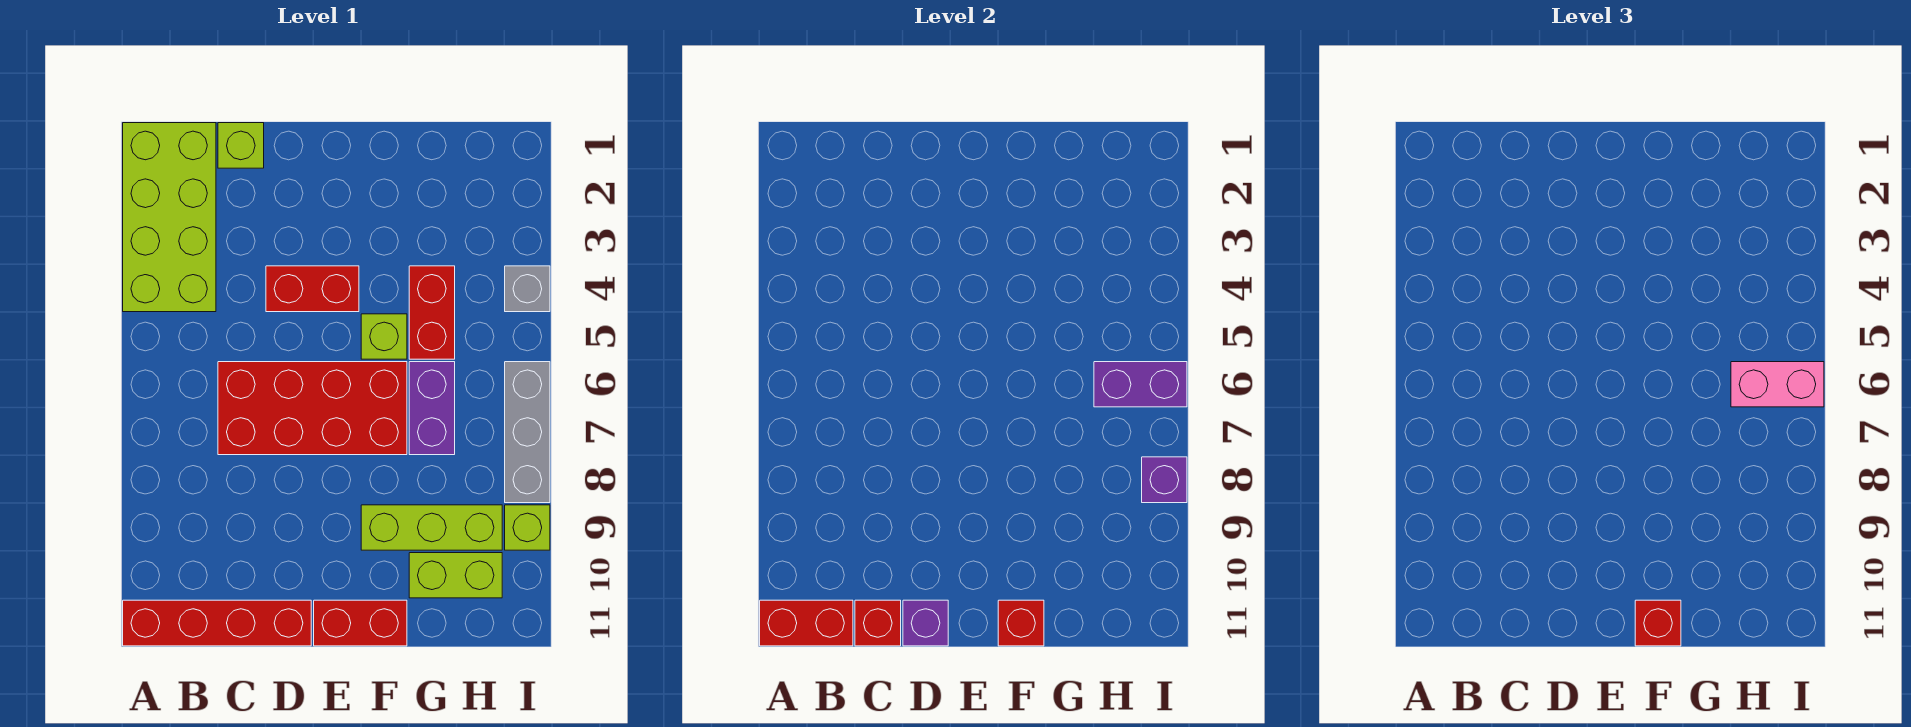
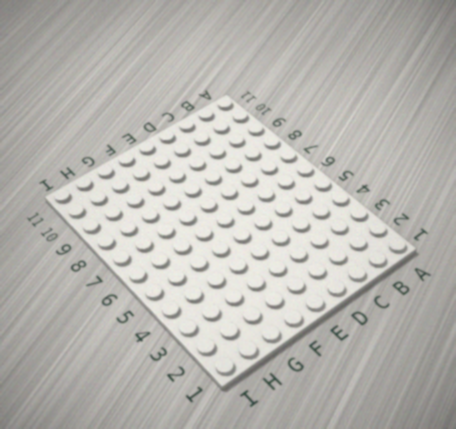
none -> lime brick A1:B4 level 1
none -> red brick A11:D11 level 1
none -> lime brick C1 level 1

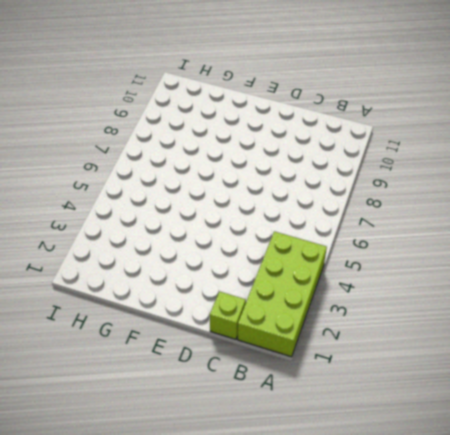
none -> red brick A11:D11 level 1
none -> red brick C6:F7 level 1
none -> red brick D4:E4 level 1

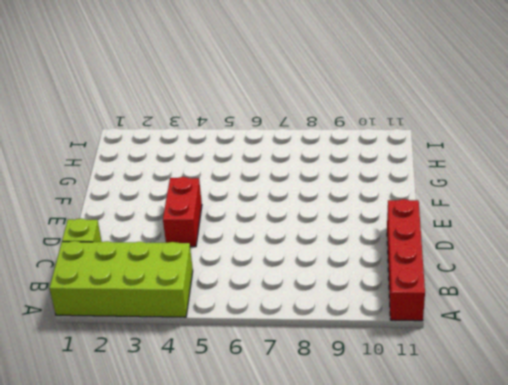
none -> red brick C6:F7 level 1
none -> red brick E11:F11 level 1
none -> lime brick F5 level 1

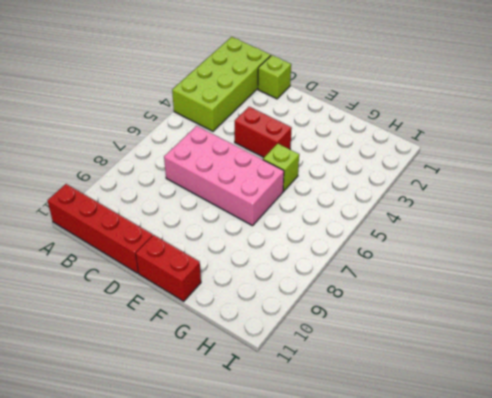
pink brick C6:F7 level 1 -> red brick C6:F7 level 1
none -> lime brick F9:H9 level 1
none -> red brick G4:G5 level 1
none -> purple brick G6:G7 level 1

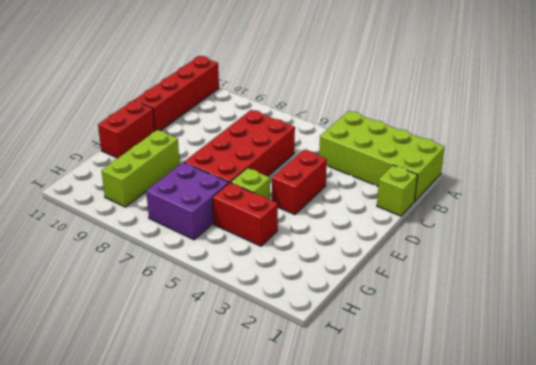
purple brick G6:H7 level 1 -> purple brick G6:G7 level 1
none -> lime brick G10:H10 level 1
none -> grey brick I4 level 1
none -> grey brick I6:I8 level 1

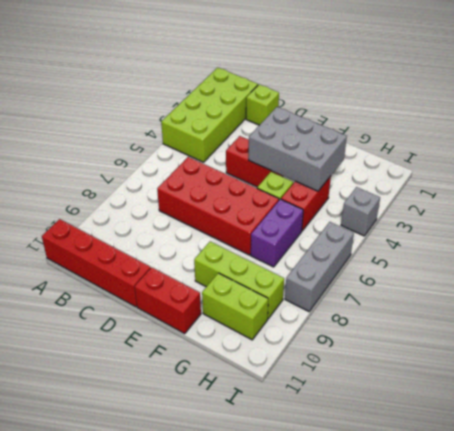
grey brick E3:G4 level 2 -> none
none -> lime brick I9 level 1
none -> red brick A11:B11 level 2
none -> red brick C11 level 2

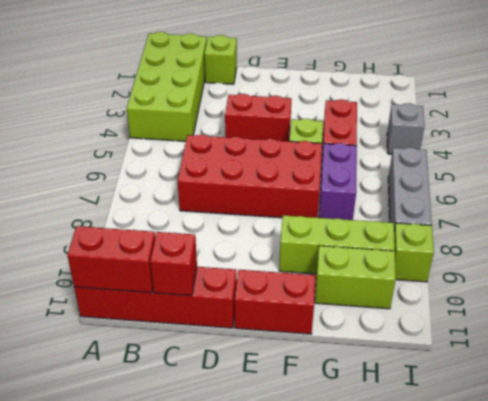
none -> purple brick D11 level 2
none -> red brick F11 level 2
none -> purple brick H6:I6 level 2

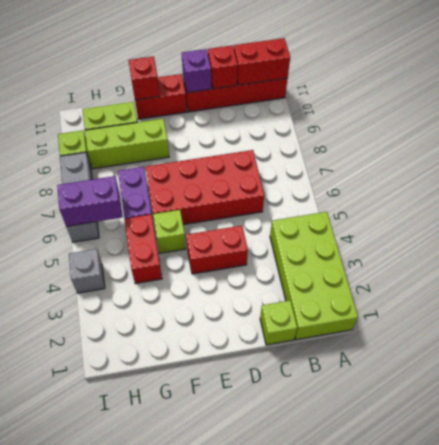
none -> purple brick I8 level 2
none -> red brick F11 level 3
none -> pink brick H6:I6 level 3

